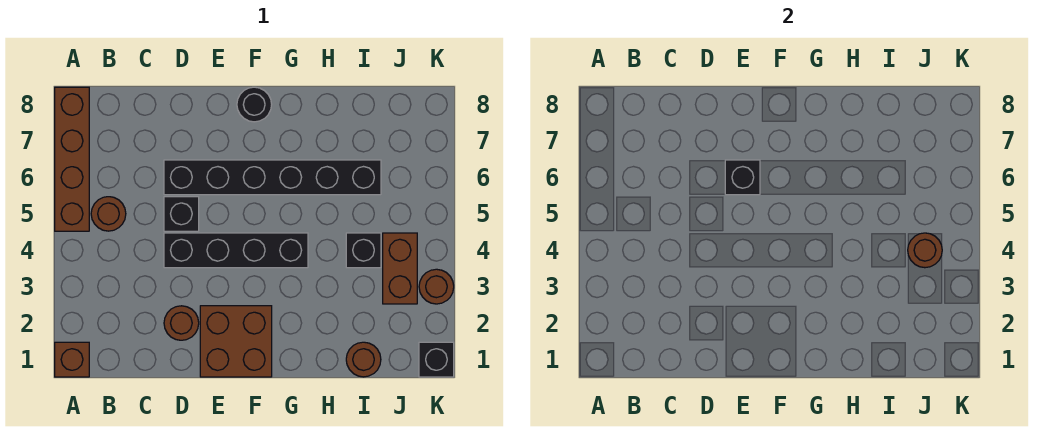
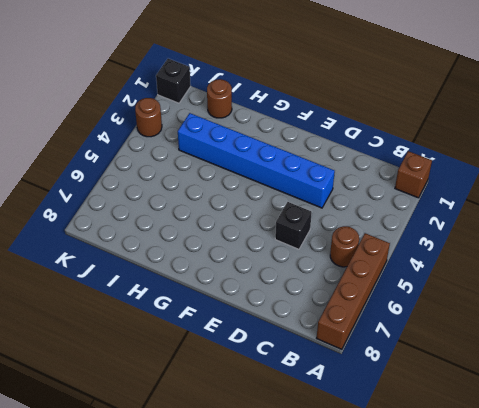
blue brick D3:I3 level 1 -> none
none -> brown round brick D2 level 1
none -> black brick D4:G4 level 1
none -> black brick D6:I6 level 1

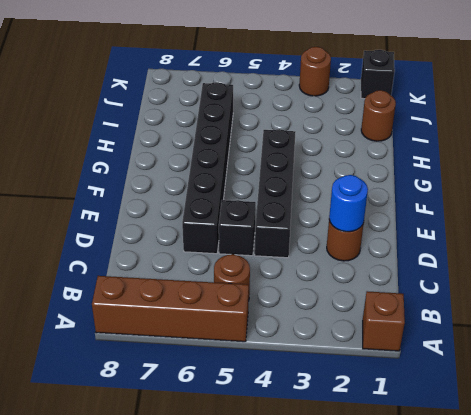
blue round brick D2 level 2 -> none
none -> brown brick E1:F2 level 1
none -> black round brick F8 level 1
none -> black brick I4 level 1

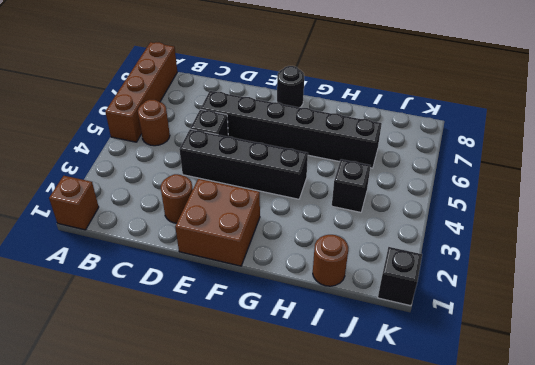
none -> brown brick J3:J4 level 1
none -> brown round brick K3 level 1
none -> black brick E6 level 2

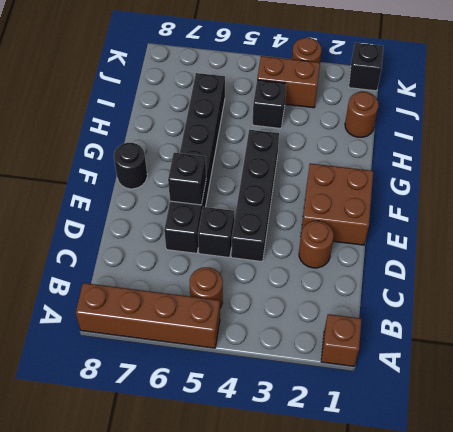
none -> brown round brick J4 level 2

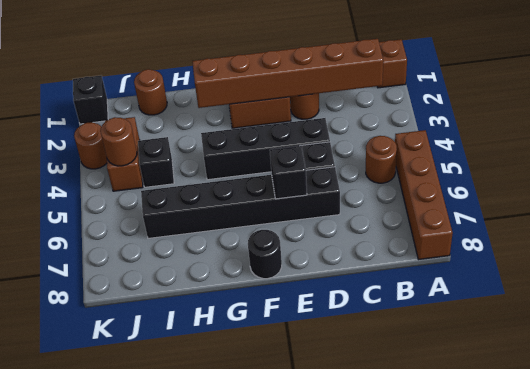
brown brick B2:G2 level 2 -> none

